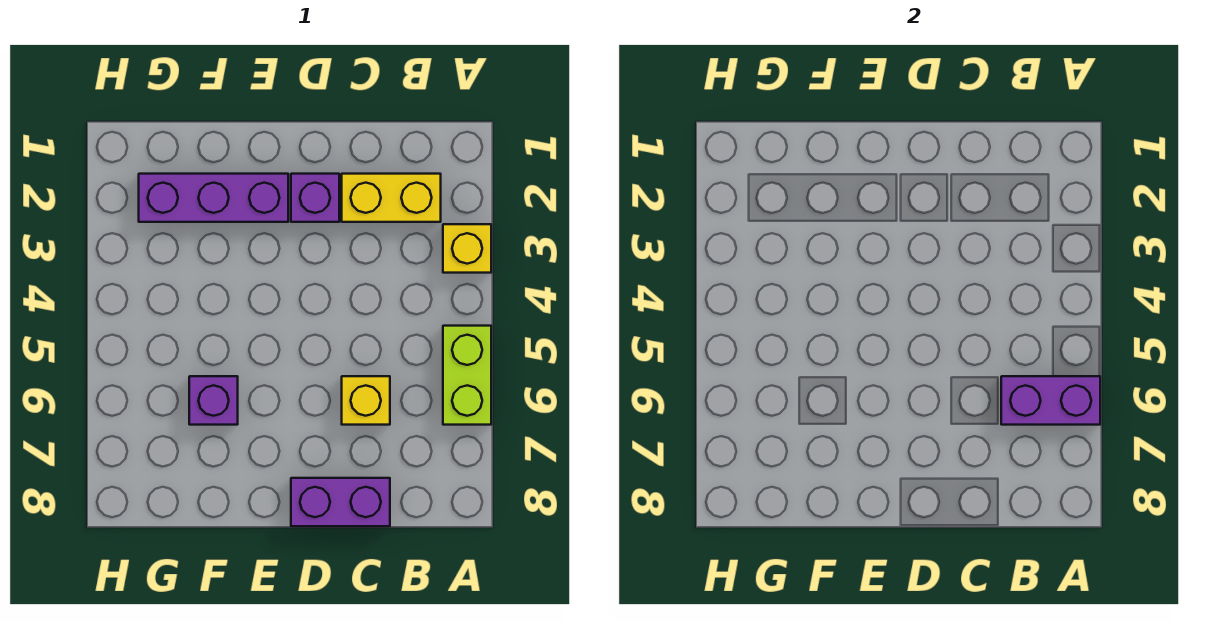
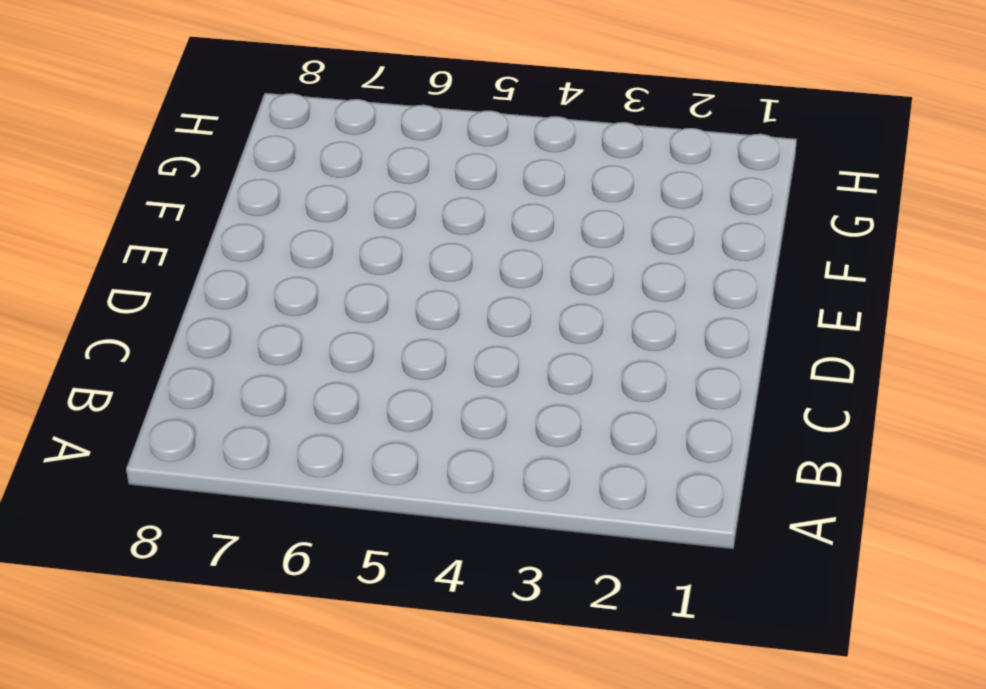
none -> yellow brick A3 level 1
none -> lime brick A5:A6 level 1

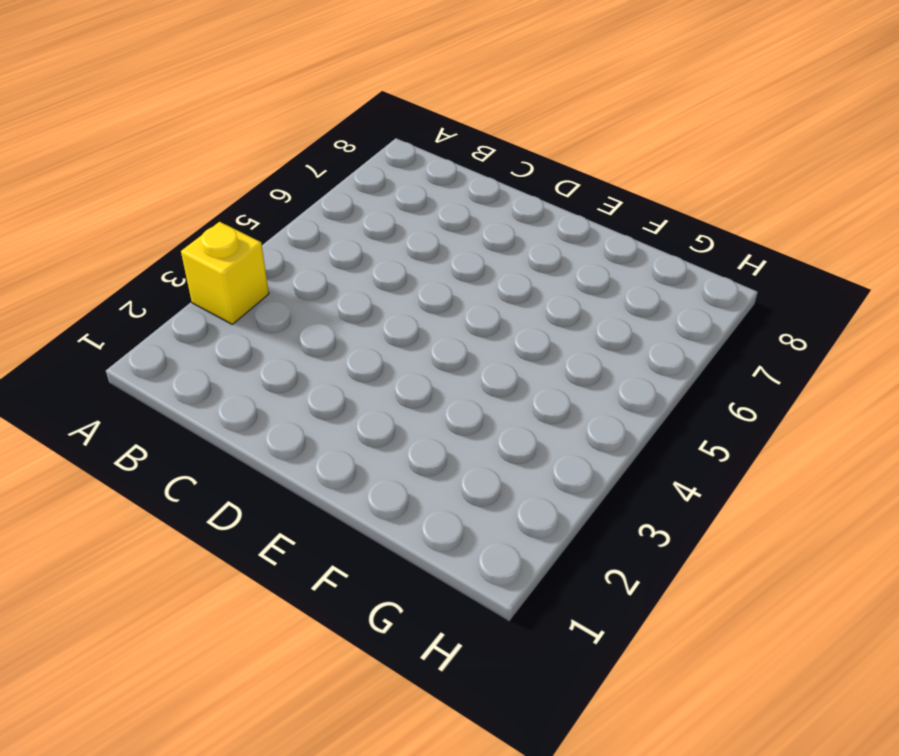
none -> lime brick A5:A6 level 1
none -> yellow brick B2:C2 level 1

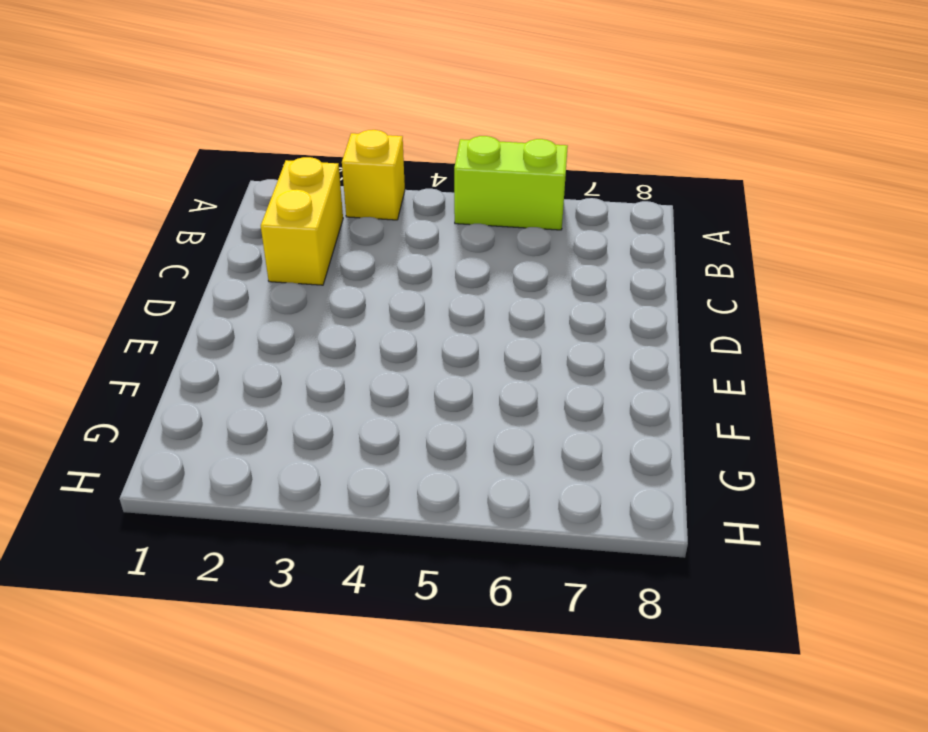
none -> yellow brick C6 level 1
none -> purple brick C8:D8 level 1

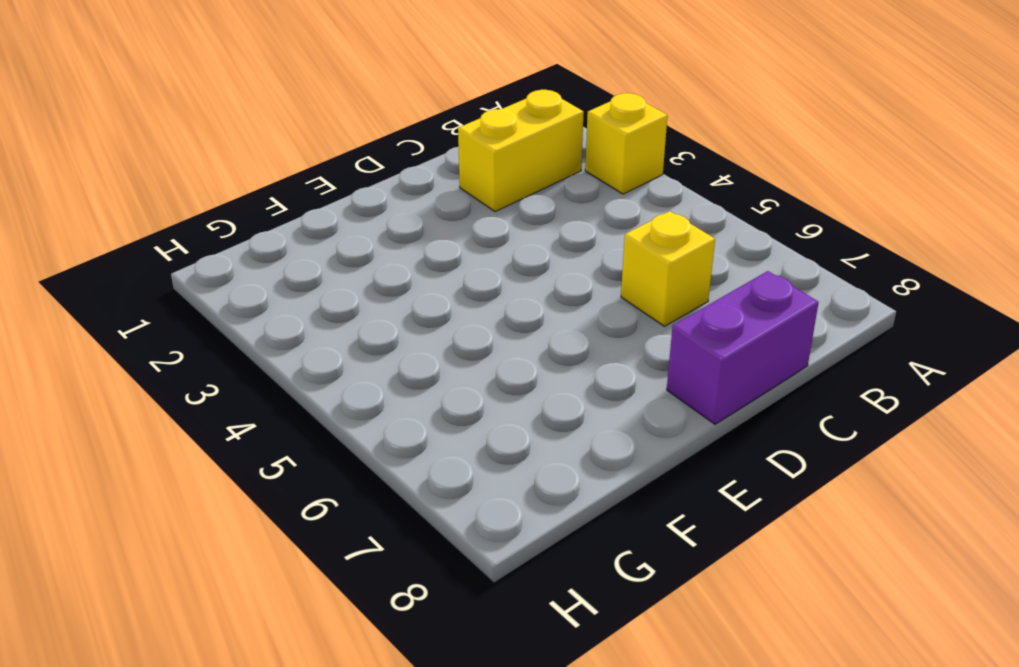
none -> lime brick A5:A6 level 1
none -> purple brick D2 level 1

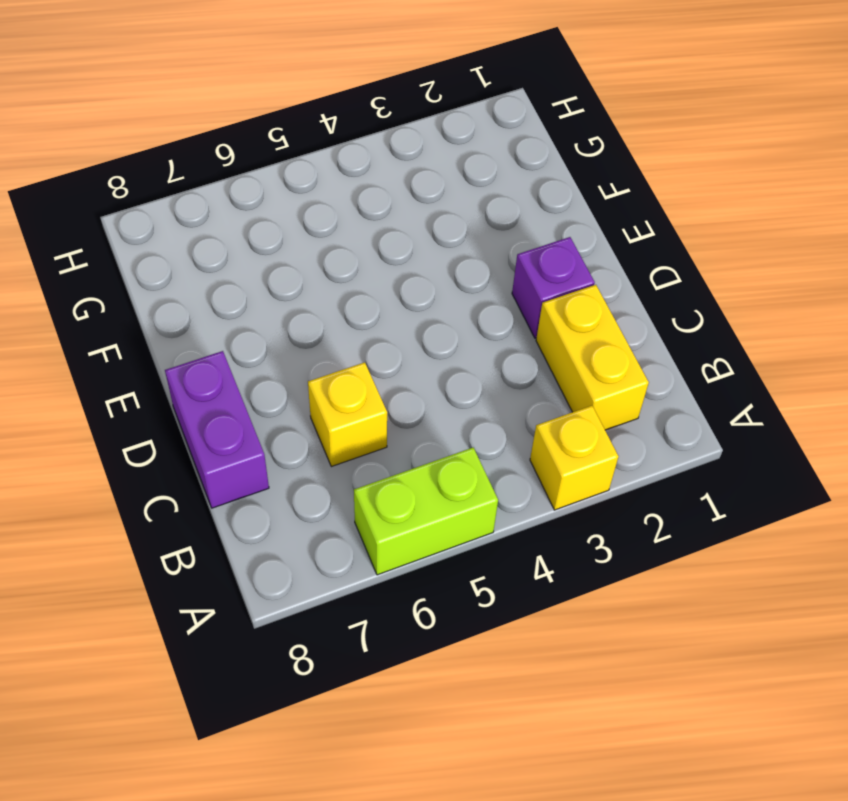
none -> purple brick E2:G2 level 1
none -> purple brick F6 level 1

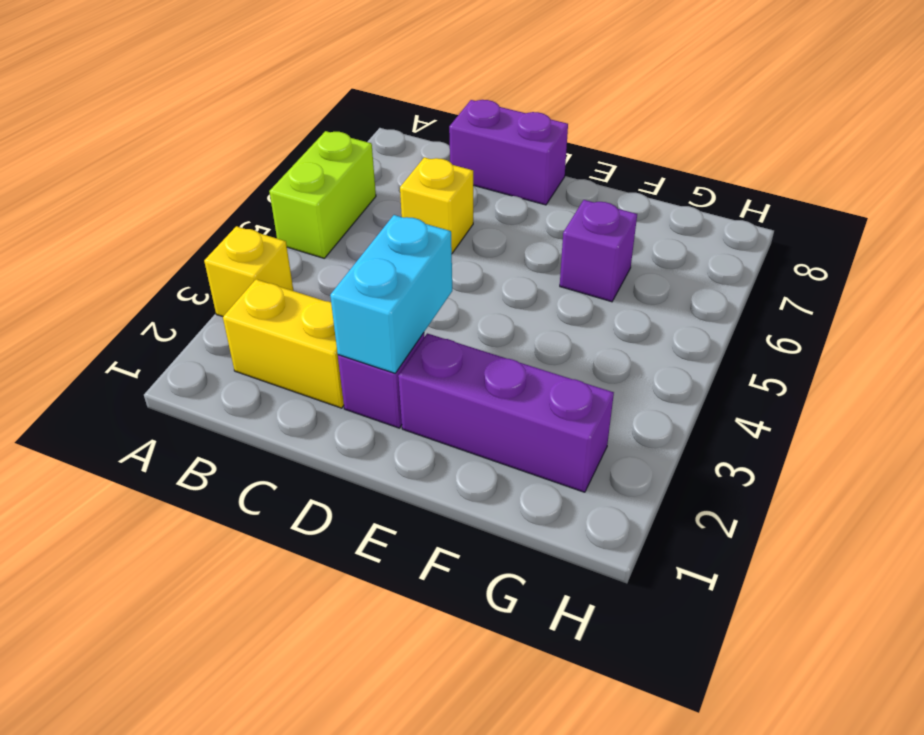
cyan brick D2:D3 level 2 -> none
none -> purple brick A6:B6 level 2

